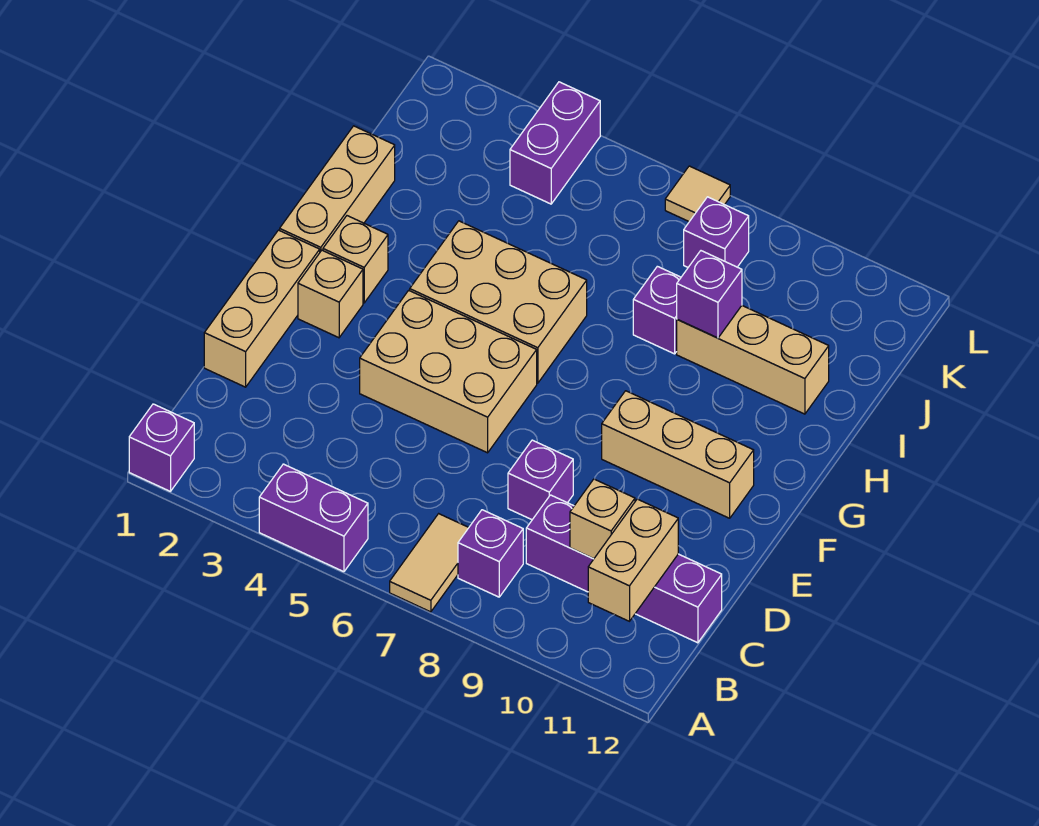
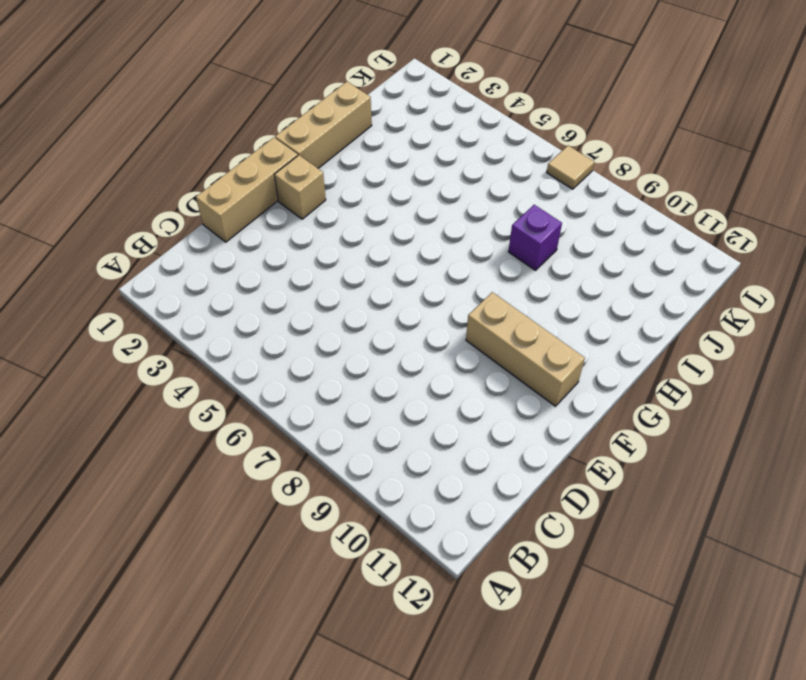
none -> purple brick A1 level 1
none -> purple brick A4:A5 level 1
none -> tan tile A7:B7 level 1

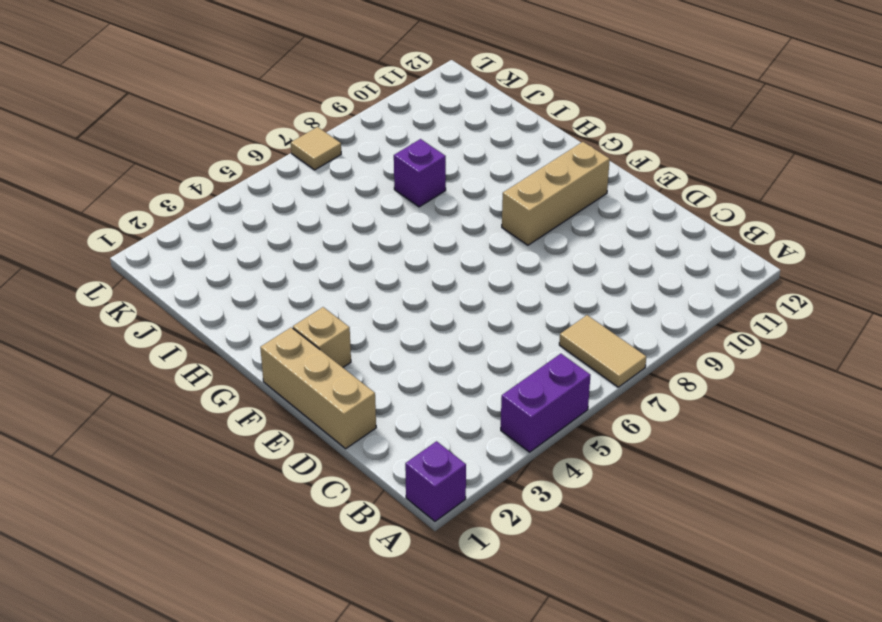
none -> purple brick B8 level 1
none -> purple brick C9:C12 level 1
none -> purple brick D8 level 1

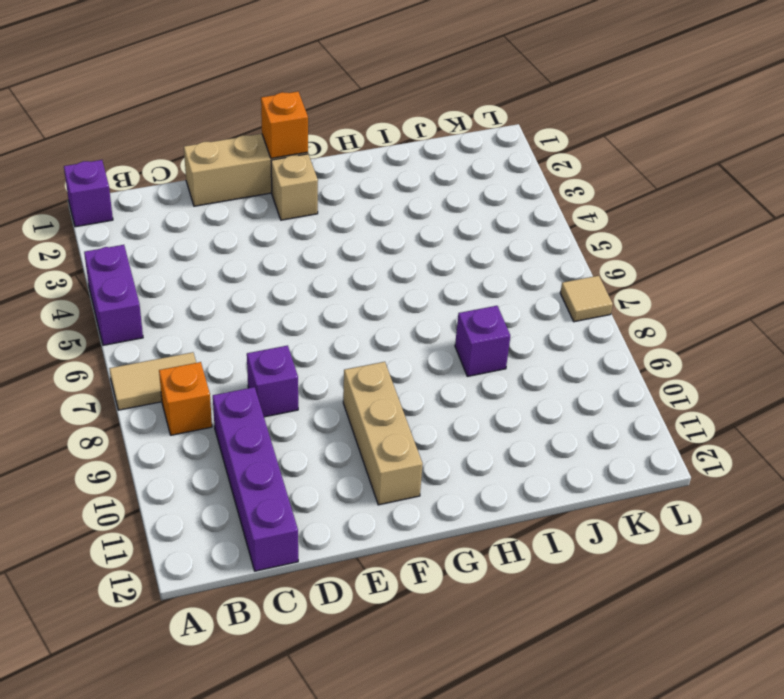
orange brick B8 level 1 -> purple brick B8 level 1
orange brick F1 level 2 -> none
none -> tan brick E4:F6 level 1
none -> tan brick G1:I1 level 1
none -> tan brick G2 level 1

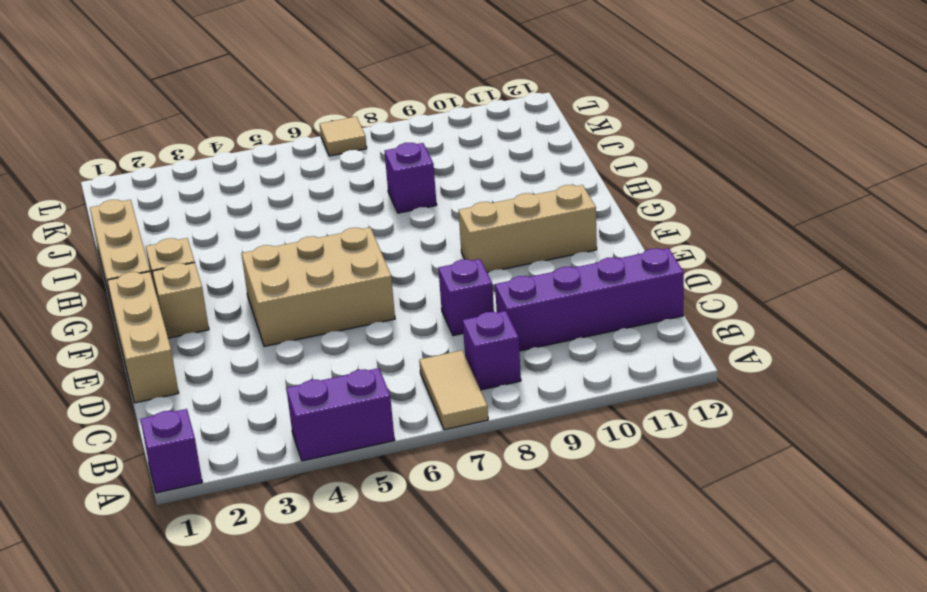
none -> tan brick G4:H6 level 1
none -> tan brick I9:I11 level 1
none -> purple brick K4:L4 level 1

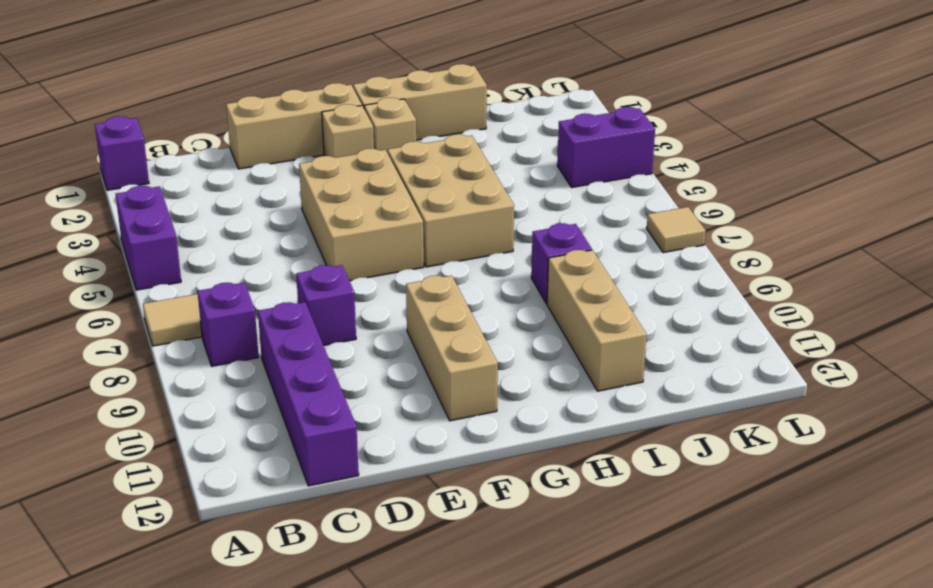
none -> purple brick K8 level 1
none -> tan brick B11:C11 level 2
none -> tan brick C10 level 2

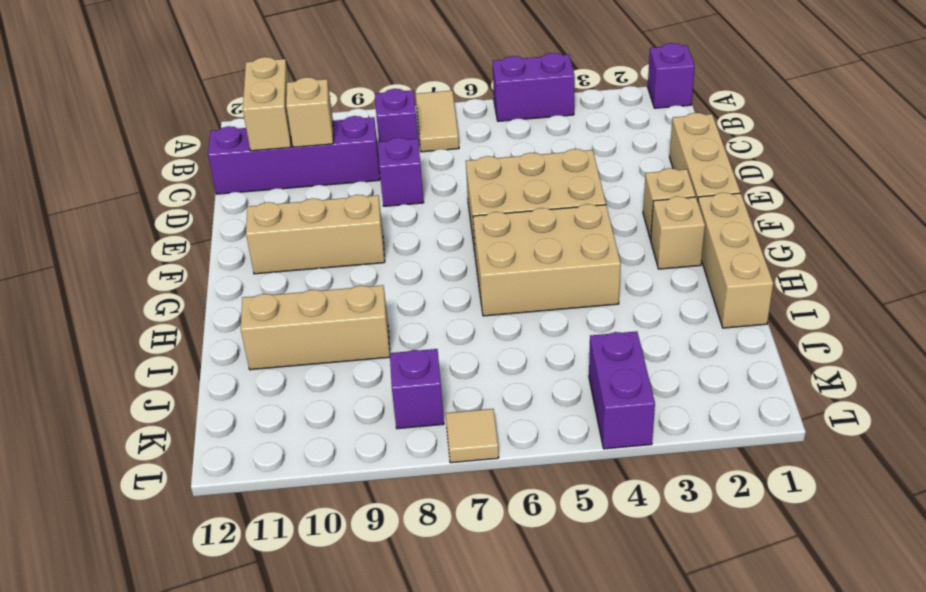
none -> purple brick I8 level 1
none -> purple brick I9 level 2

